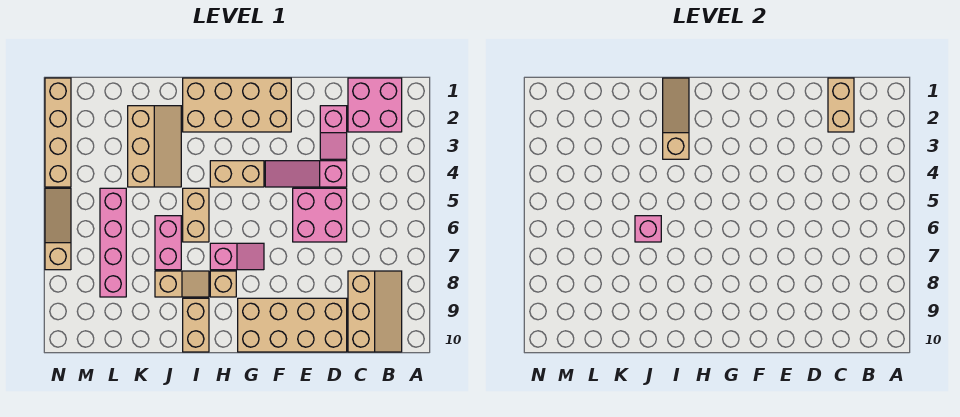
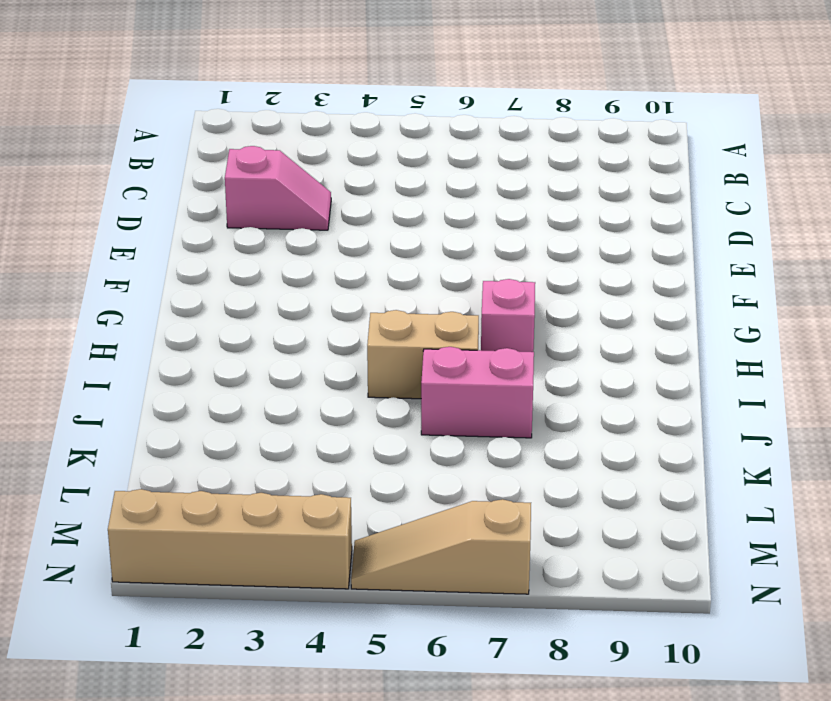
none -> pink brick B1:C2 level 1
none -> tan slope B8:C10 level 1 top C
none -> pink slope D4:F4 level 1 top D

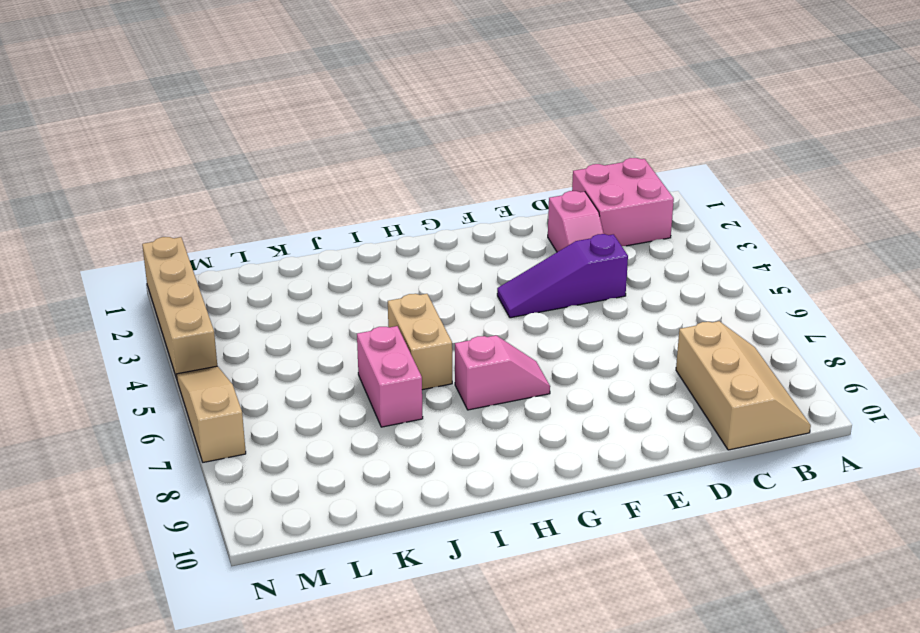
purple slope D4:F4 level 1 top D -> pink slope D4:F4 level 1 top D
none -> pink brick D5:E6 level 1
none -> tan brick D9:G10 level 1
none -> tan brick F1:I2 level 1

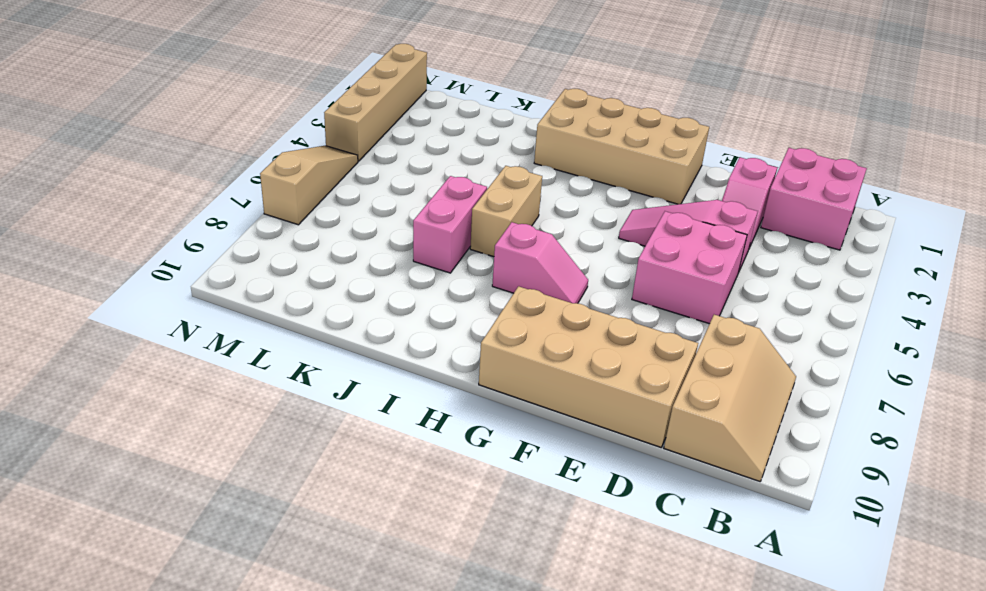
none -> tan brick G4:H4 level 1
none -> tan brick H8 level 1
none -> tan slope I8:J8 level 1 top J

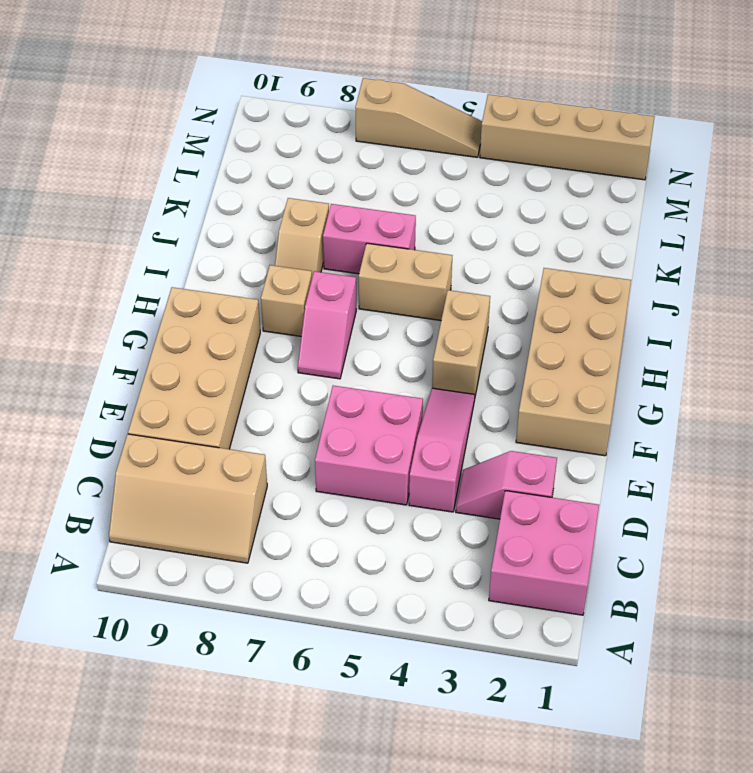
none -> tan brick I9:I10 level 1
none -> tan slope J2:K4 level 1 top K
none -> pink brick L5:L8 level 1

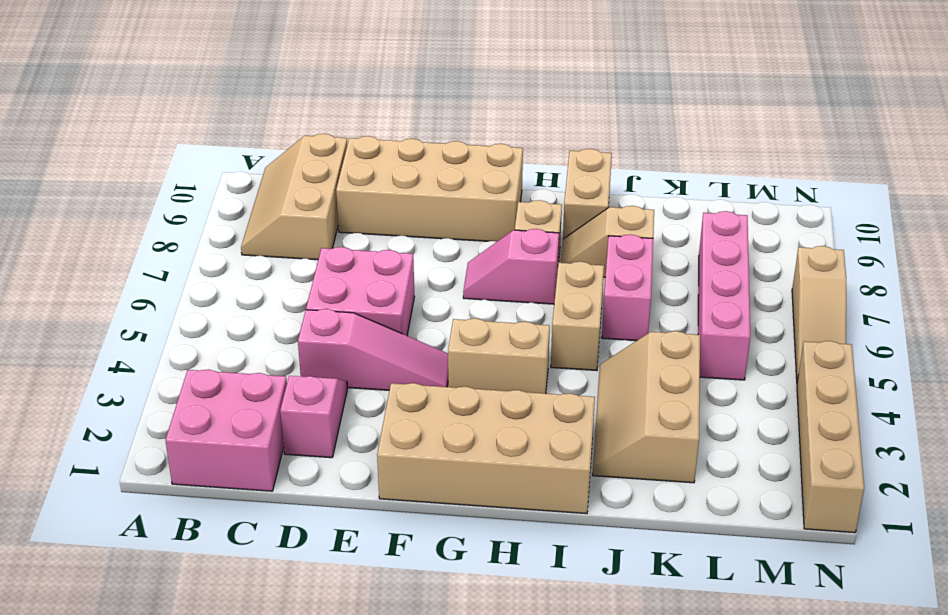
none -> tan brick C1:C2 level 2
none -> tan slope I1:I3 level 2 top 3
none -> pink brick J6 level 2

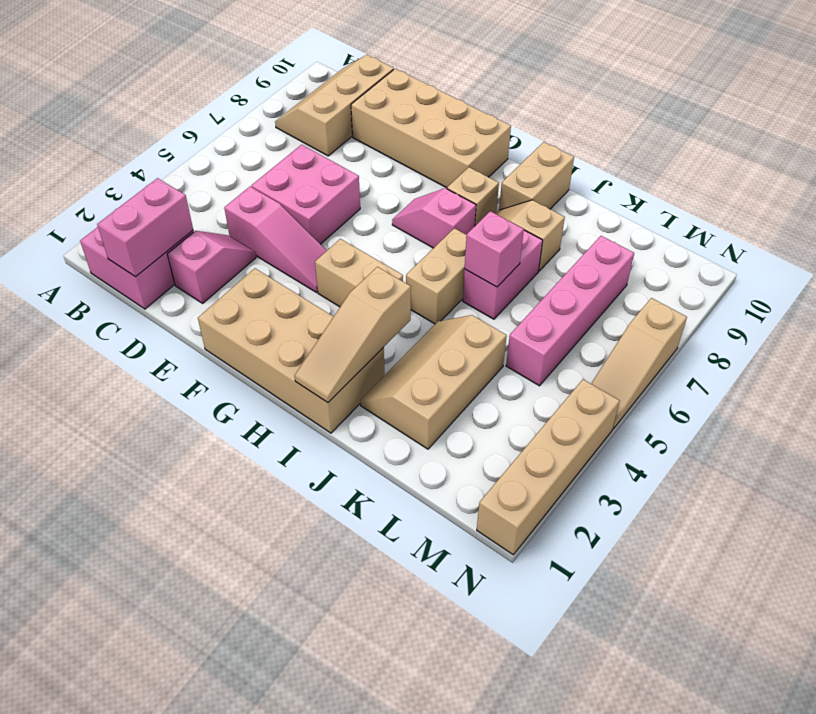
pink brick C1:C2 level 2 -> tan brick C1:C2 level 2

